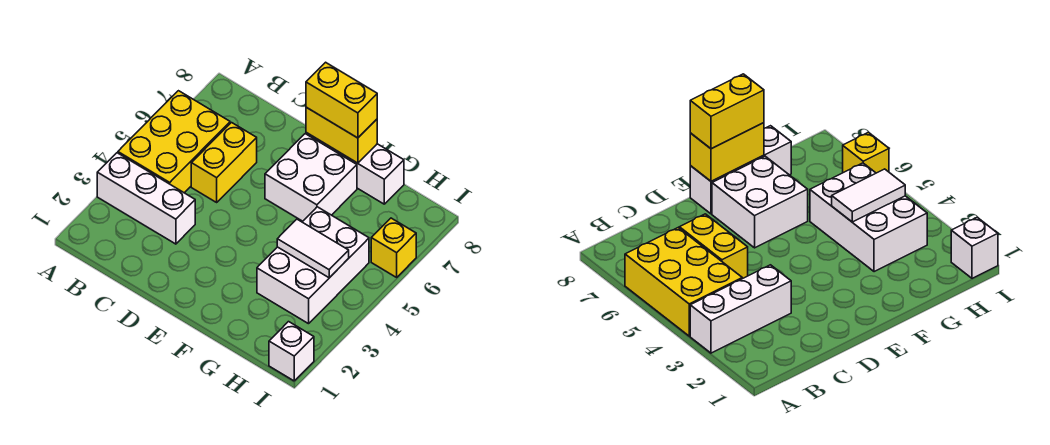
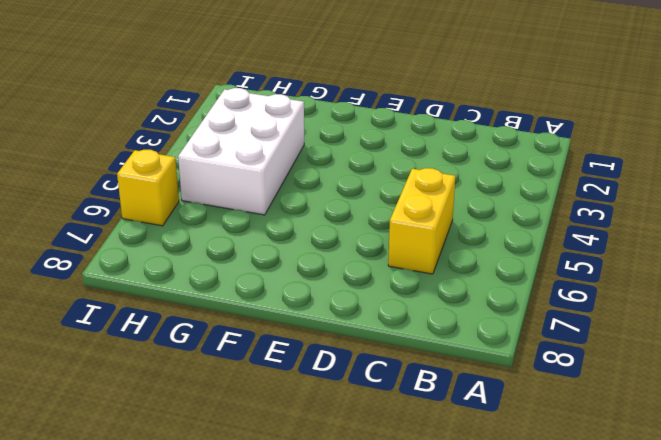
none -> white brick A3:C3 level 1
none -> yellow brick A4:B6 level 1

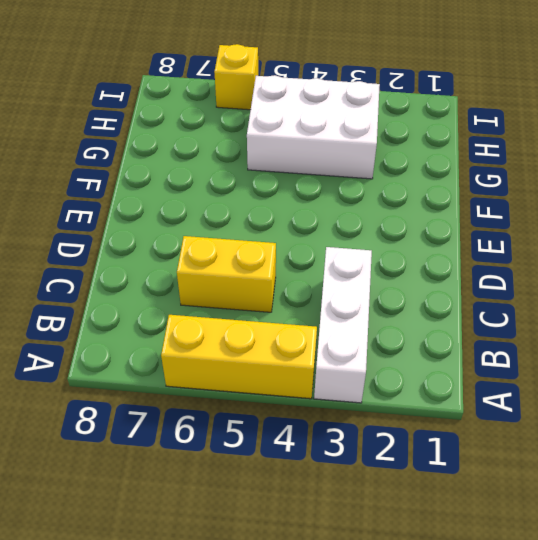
yellow brick A4:A6 level 1 -> yellow brick A4:B6 level 1
none -> white brick E6:F7 level 1
none -> white brick E8:G8 level 1

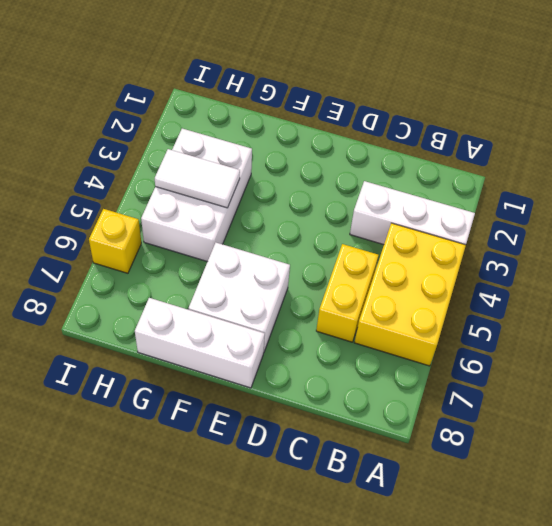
none -> white brick I1 level 1
none -> yellow brick E8:F8 level 2

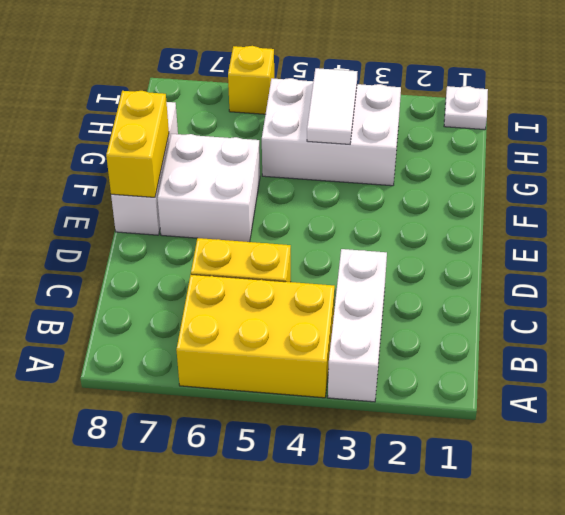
white plate I1 level 1 -> white brick I1 level 1
none -> yellow brick E8:F8 level 3

